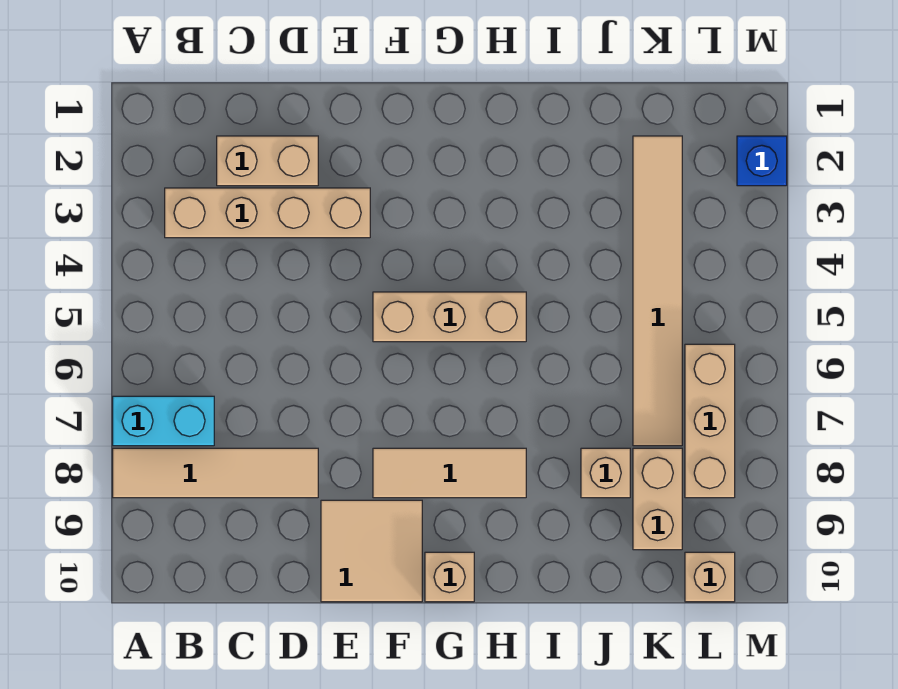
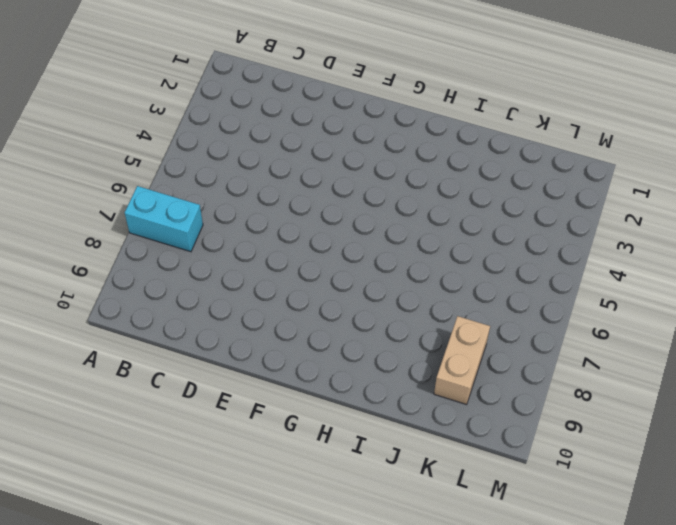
none -> tan tile A8:D8 level 1
none -> tan brick B3:E3 level 1
none -> tan brick C2:D2 level 1

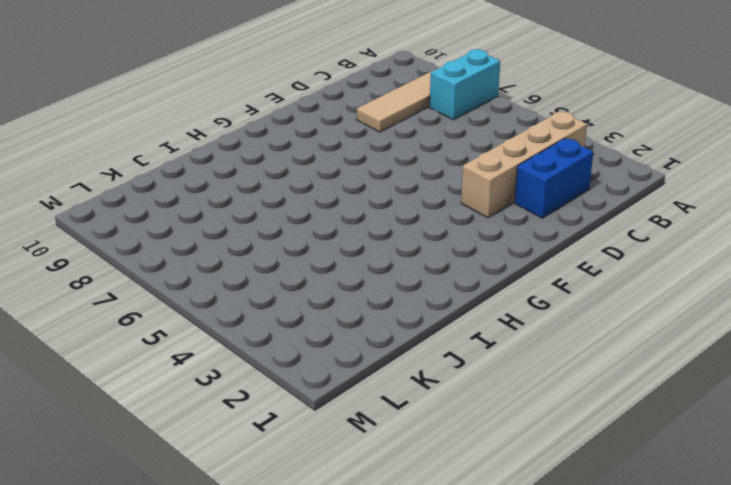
blue brick C2:D2 level 1 -> tan brick C2:D2 level 1
none -> tan tile E9:F10 level 1
none -> tan brick F5:H5 level 1
none -> tan tile F8:H8 level 1

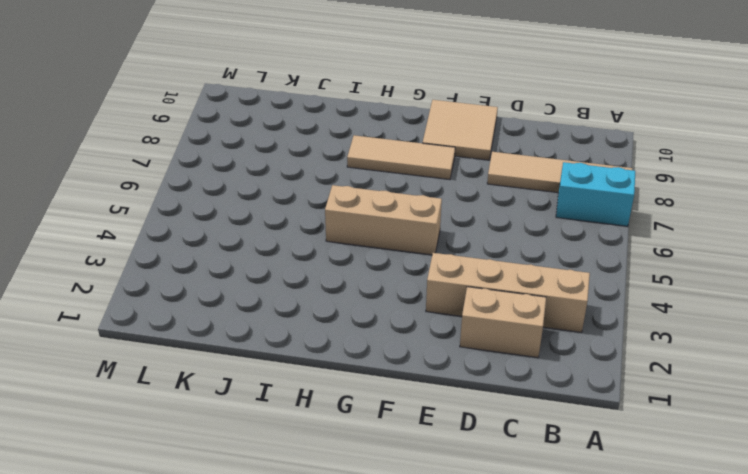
none -> tan brick G10 level 1
none -> tan brick J8 level 1
none -> tan tile K2:K7 level 1

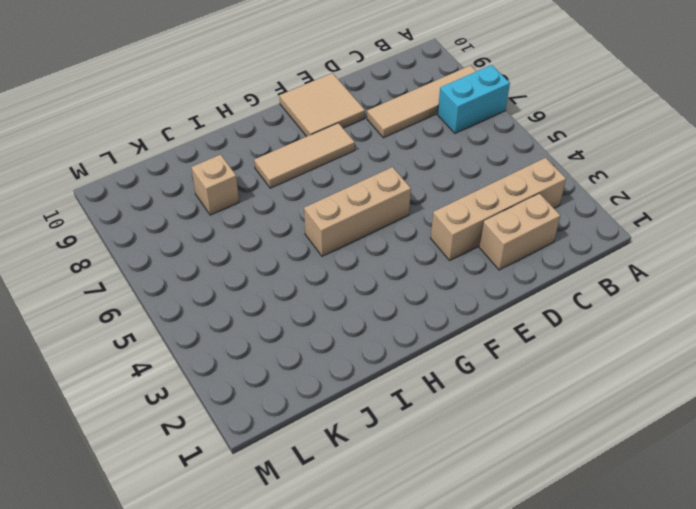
none -> tan brick G10 level 1
none -> tan tile K2:K7 level 1
none -> tan brick K8:K9 level 1

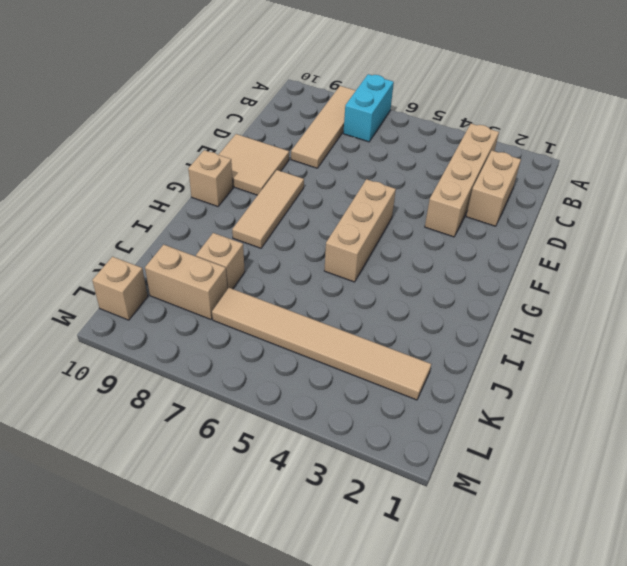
none -> tan brick L6:L8 level 1
none -> blue brick M2 level 1

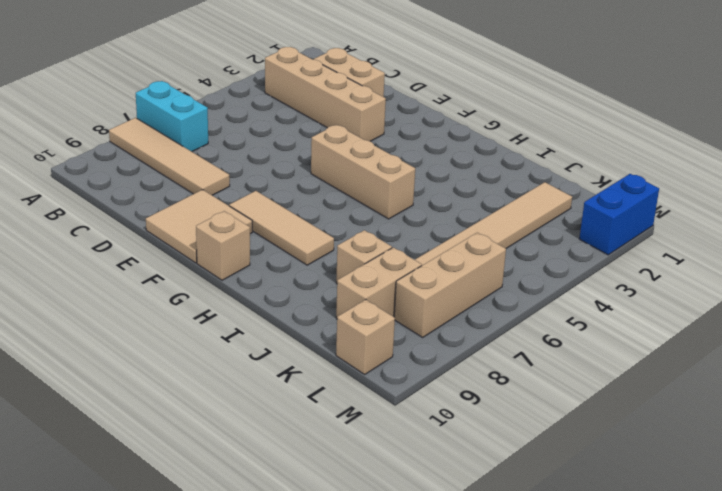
blue brick M1:M2 level 1 -> blue brick M2 level 1

